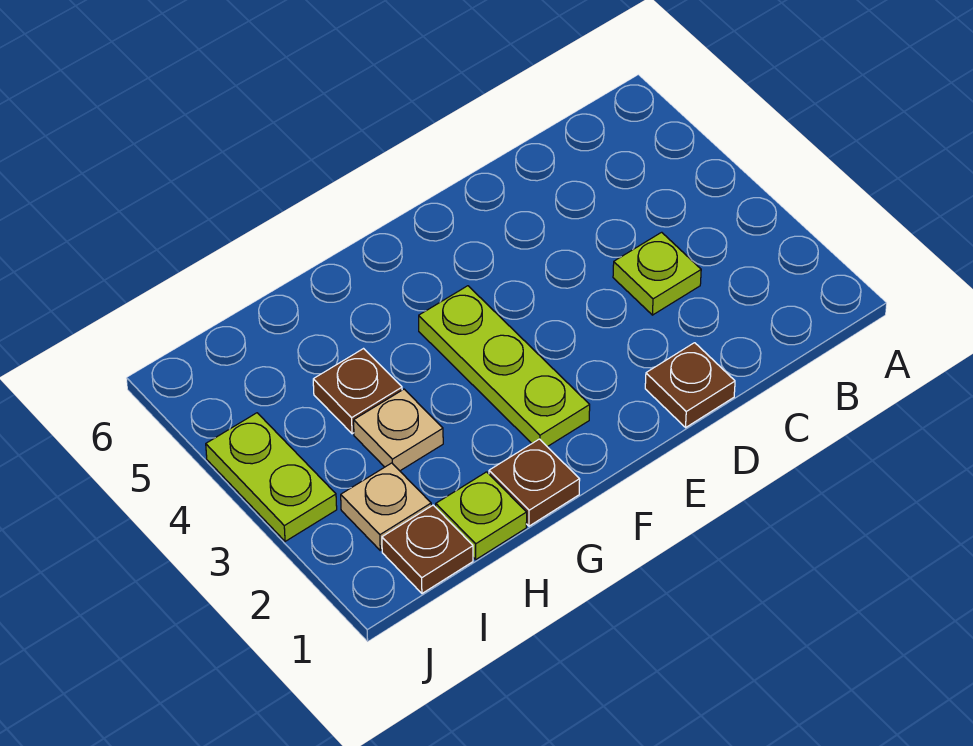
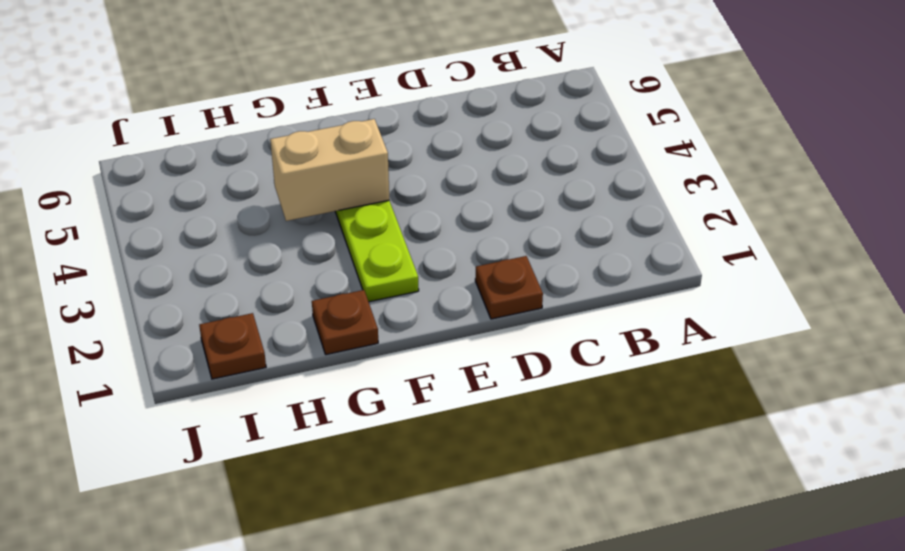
tan brick F4:G4 level 2 -> none
none -> lime plate C3 level 1
none -> lime plate H1 level 1

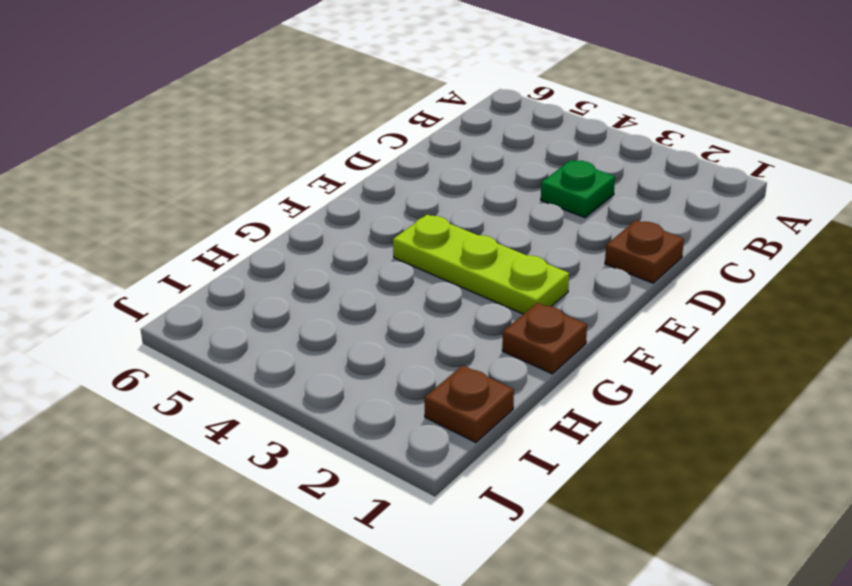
green plate C3 level 1 -> lime plate C3 level 1
none -> lime plate H1 level 1
none -> tan plate H3 level 1

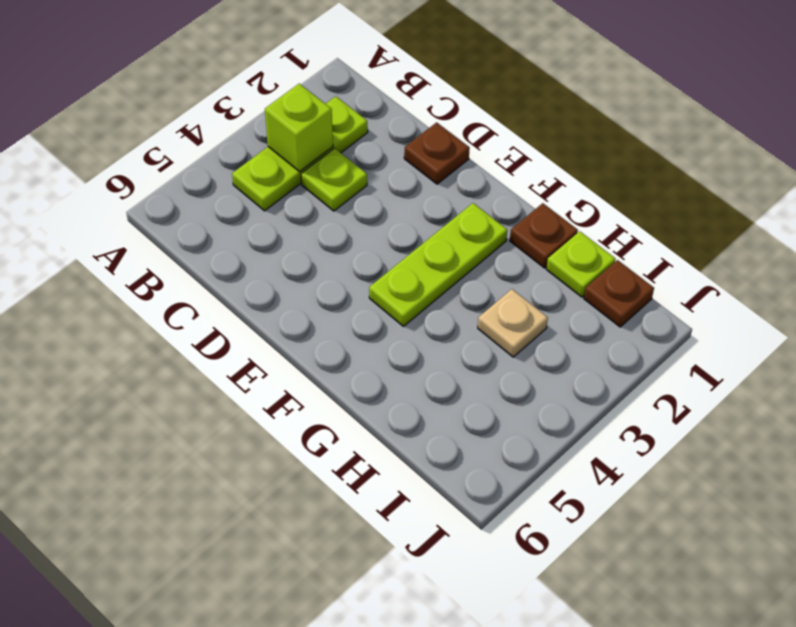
lime plate B2:B4 level 1 -> none
lime brick B3 level 2 -> none
none -> brown plate H4 level 1
none -> tan plate I2 level 1

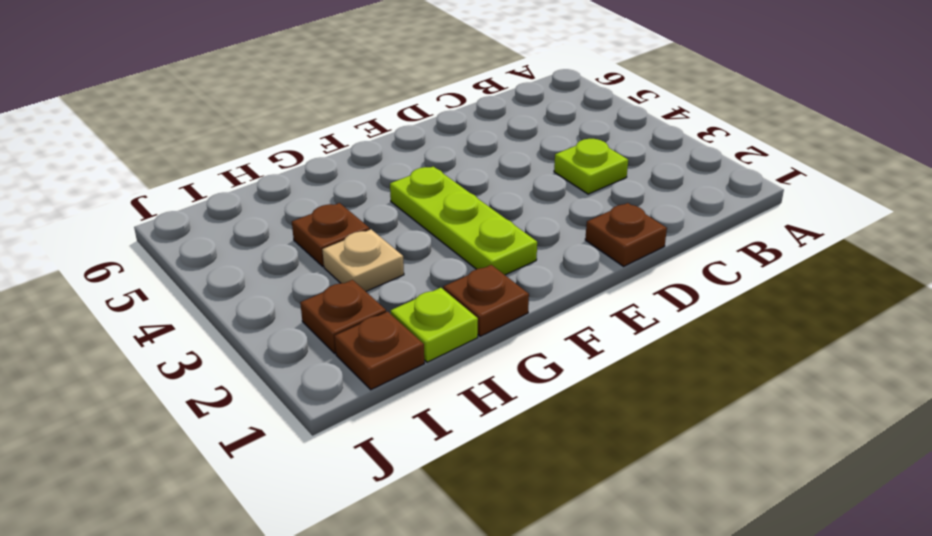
brown plate I2 level 1 -> tan plate I2 level 1
none -> lime plate J3:J4 level 1

